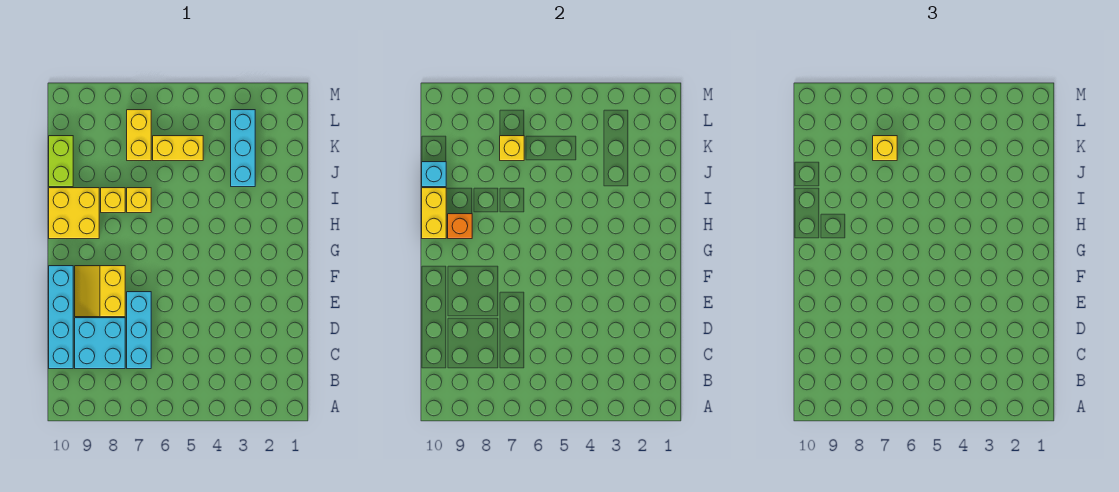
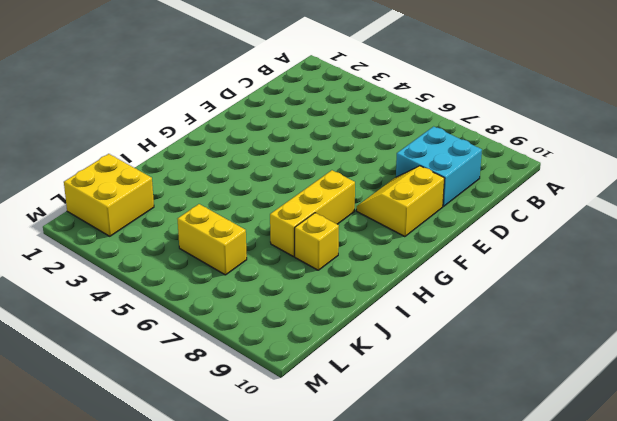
yellow slope E8:F9 level 1 top 9 -> yellow slope E8:F9 level 1 top 8
yellow brick G7:I7 level 1 -> yellow brick I7 level 1
yellow brick K1:L2 level 1 -> yellow brick H9:I10 level 1
none -> cyan brick C7:E7 level 1
none -> cyan brick C10:F10 level 1
none -> cyan brick J3:L3 level 1

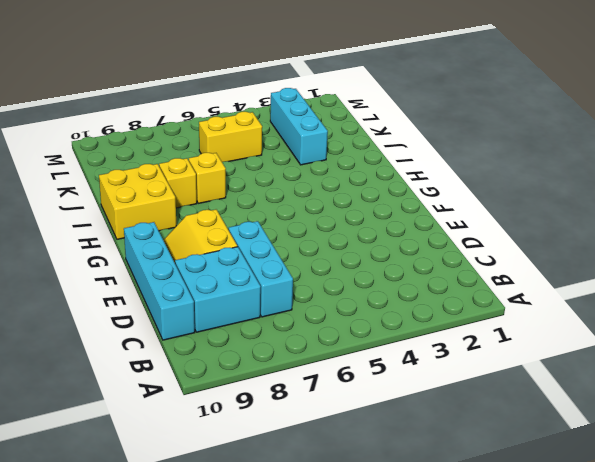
none -> lime brick J10:K10 level 1
none -> yellow brick K7:L7 level 1
none -> orange brick H9 level 2

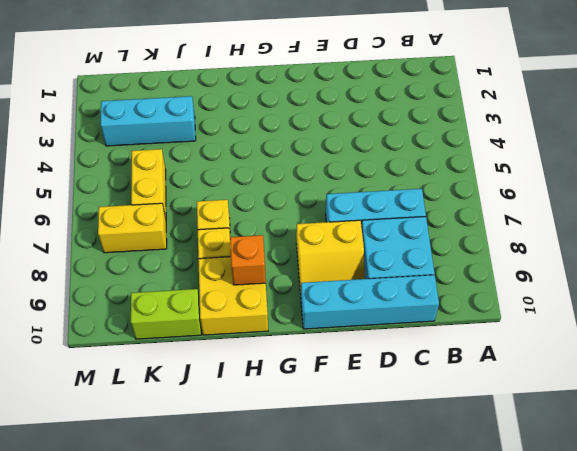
none -> yellow brick H10:I10 level 2
none -> cyan brick J10 level 2
none -> yellow brick K7 level 2

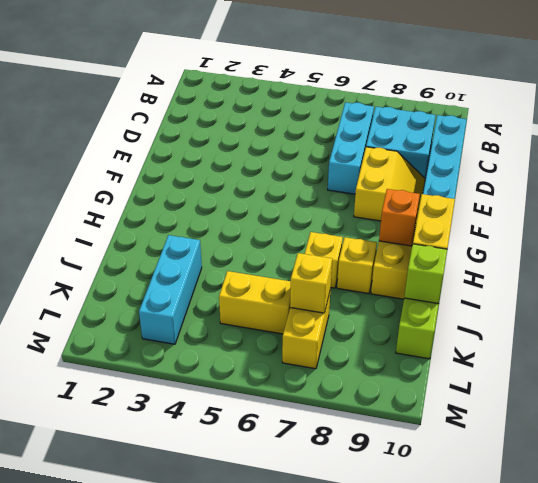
lime brick J10 level 2 -> cyan brick J10 level 2
none -> yellow brick K7 level 3

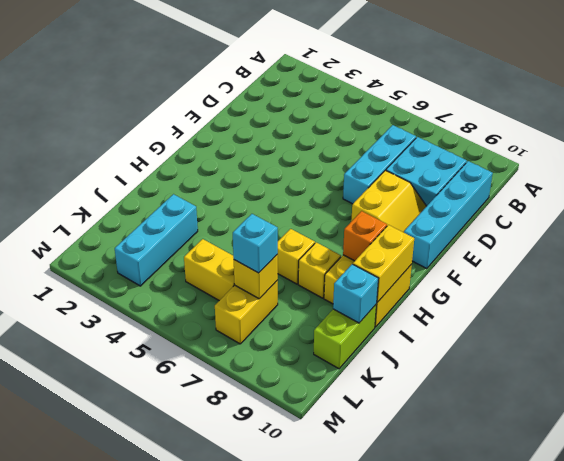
cyan brick K7 level 3 -> yellow brick K7 level 3

